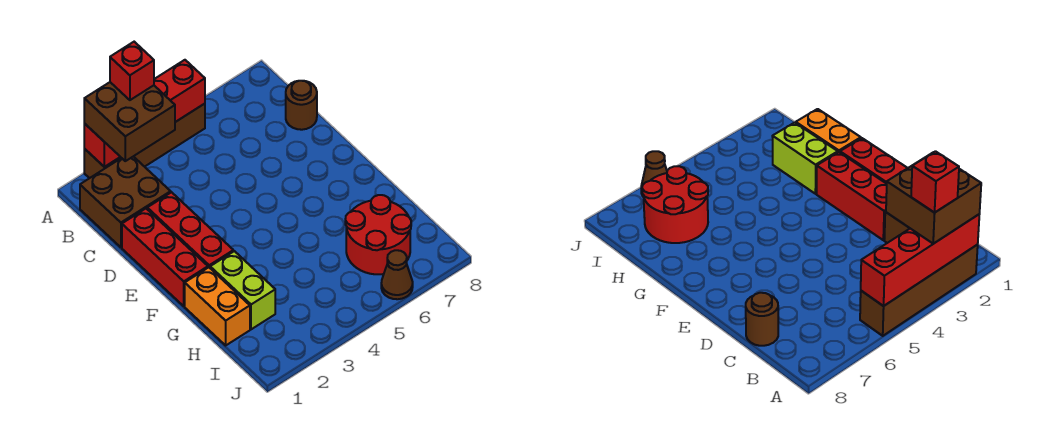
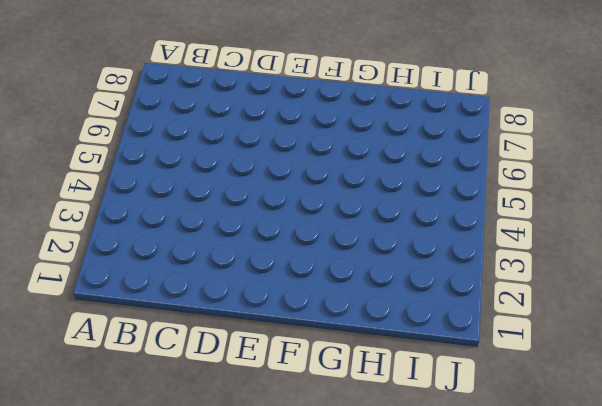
none -> brown brick A2:A5 level 1
none -> brown brick B1:C2 level 1
none -> brown round brick C8 level 1

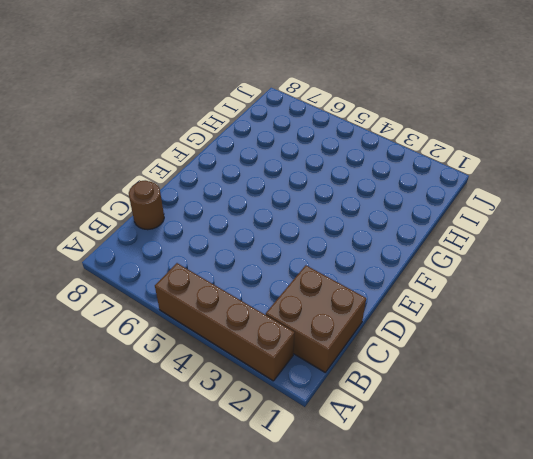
none -> red brick D1:F1 level 1
none -> red brick D2:F2 level 1
none -> orange brick G1:H1 level 1

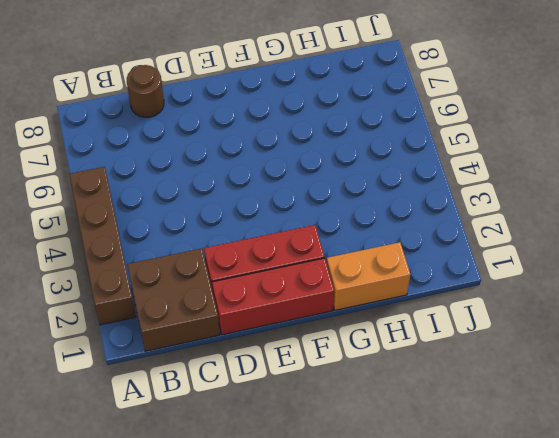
none -> lime brick G2:H2 level 1
none -> red round brick H6:I7 level 1
none -> brown cone J6 level 1

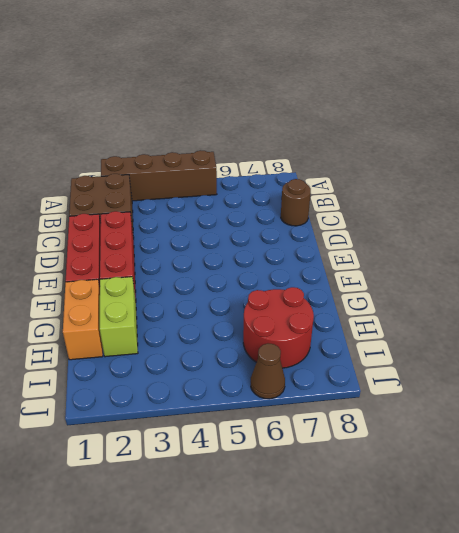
none -> red brick A2:A5 level 2
none -> brown brick A2:B3 level 3
none -> red brick A3 level 4

